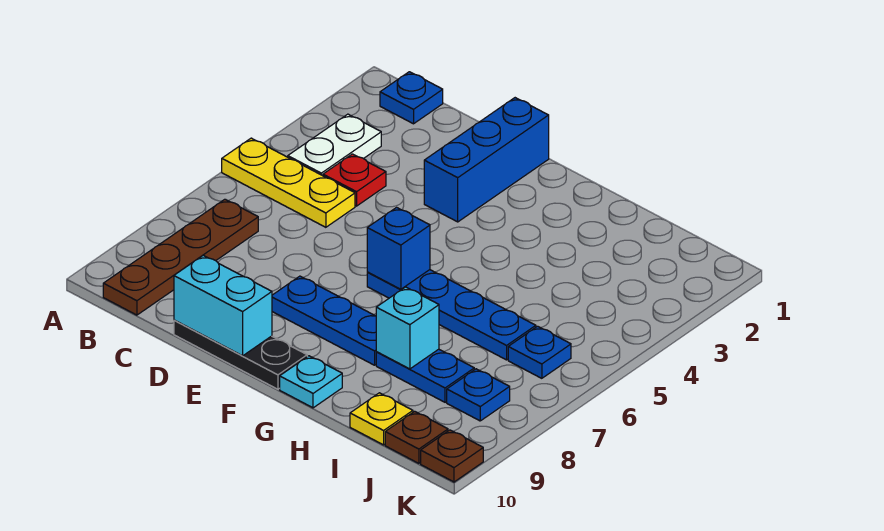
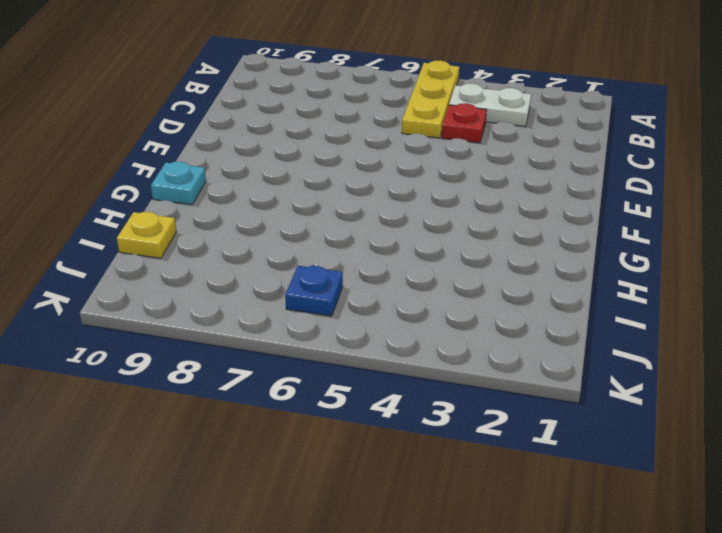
none -> blue plate B1 level 1
none -> brown plate B7:B10 level 1
none -> black plate D10:F10 level 1

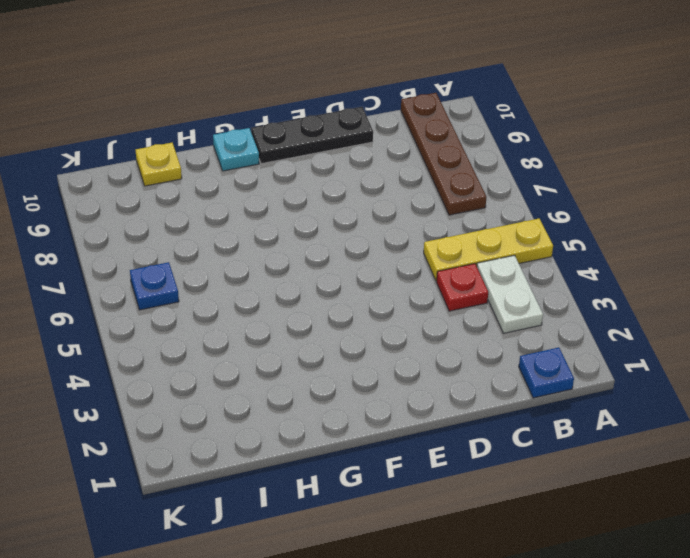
none -> blue brick E1:E3 level 1
none -> blue plate E8:G8 level 1
none -> blue plate F6:I6 level 1

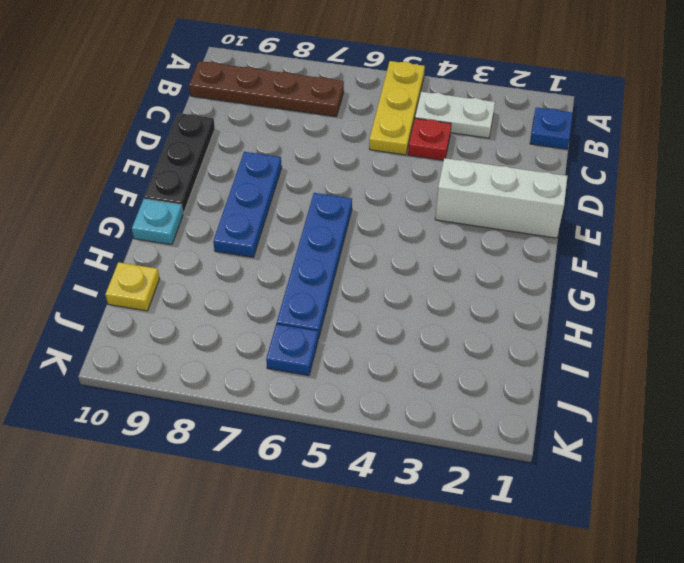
white brick E1:E3 level 1 -> blue brick E1:E3 level 1
none -> blue plate H8:I8 level 1
none -> blue plate J8 level 1
none -> brown plate J10 level 1

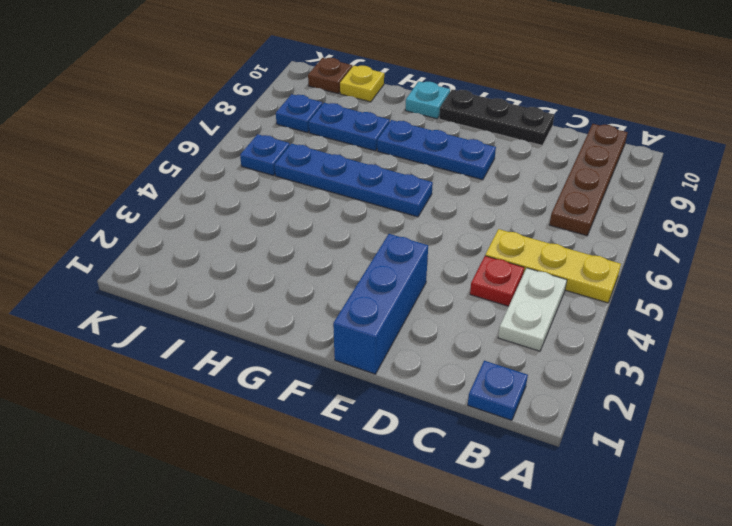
none -> brown plate K10 level 1
none -> cyan brick D10:E10 level 2
none -> blue brick F6 level 2

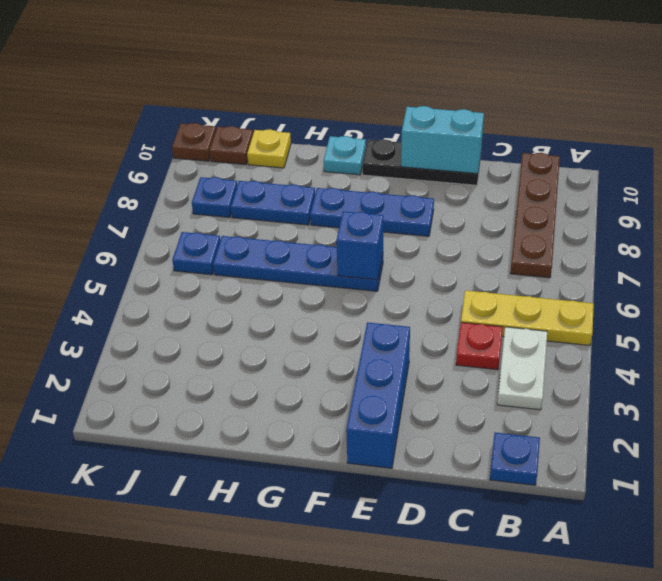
none -> cyan brick H8 level 2

